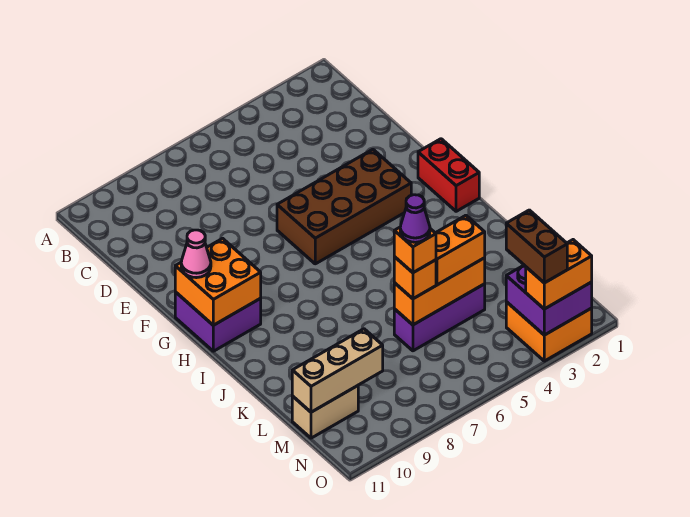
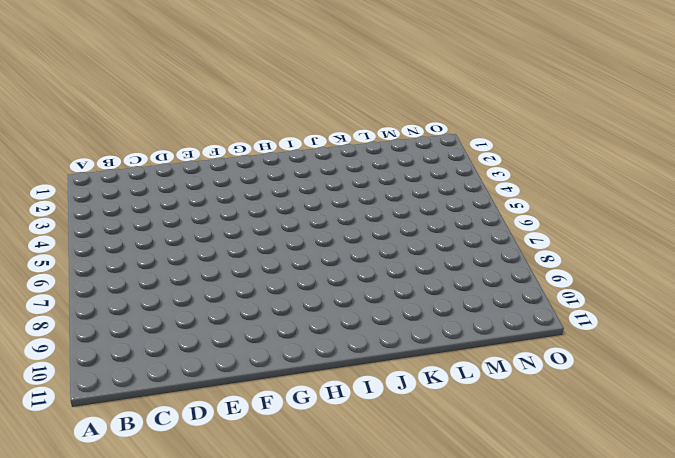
none -> brown brick F3:G6 level 1
none -> red brick G1:H1 level 1
none -> purple brick G10:H11 level 1

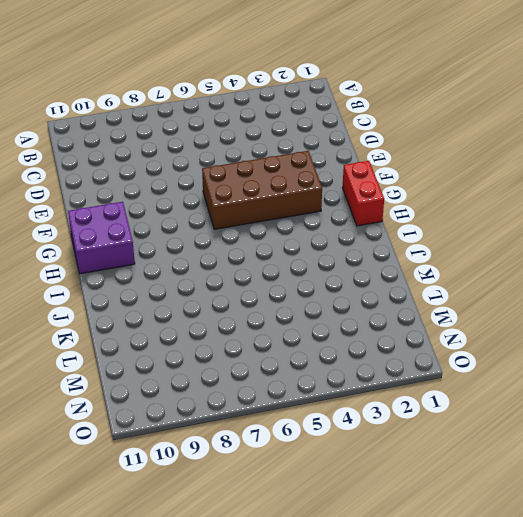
none -> purple brick L4:L6 level 1
none -> tan brick M10:M11 level 1
none -> orange brick N2:O3 level 1

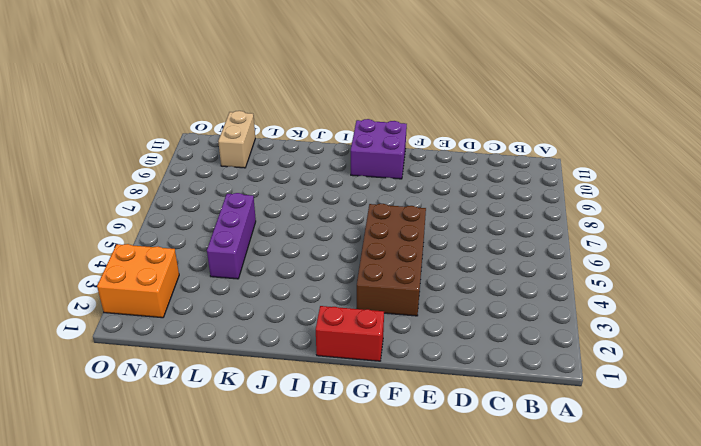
none -> orange brick G10:H11 level 2
none -> orange brick L4:L6 level 2
none -> tan brick M9:M11 level 2

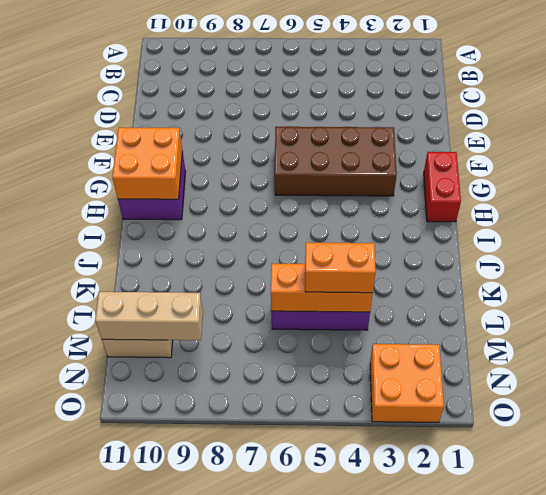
none -> purple brick N2:O3 level 2
none -> pink cone G11 level 3
none -> orange brick L6 level 3

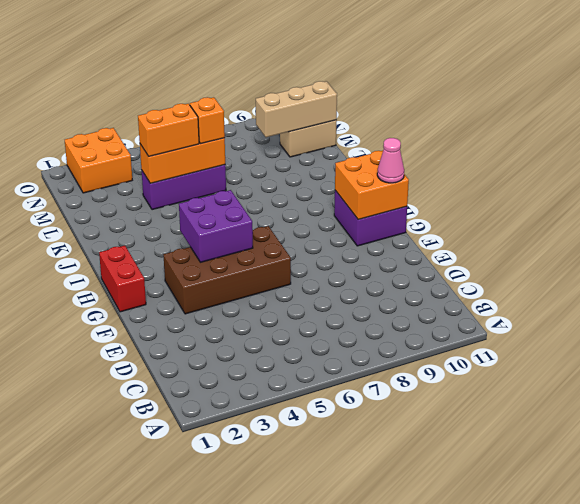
purple brick G4:H5 level 2 -> purple brick N2:O3 level 2
none -> orange brick O2:O3 level 3
none -> orange brick L6 level 4
none -> brown brick N3:O3 level 4

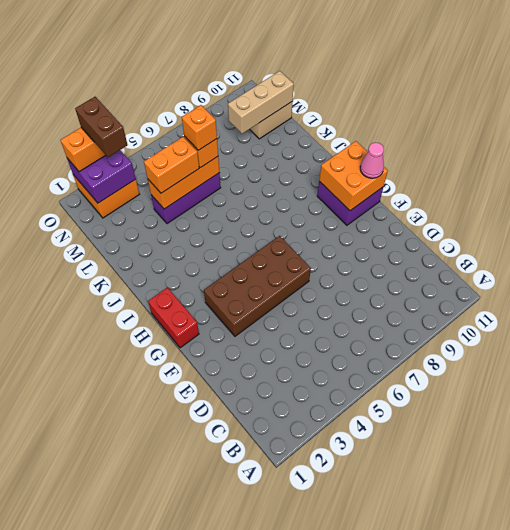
none -> purple cone L6 level 5

